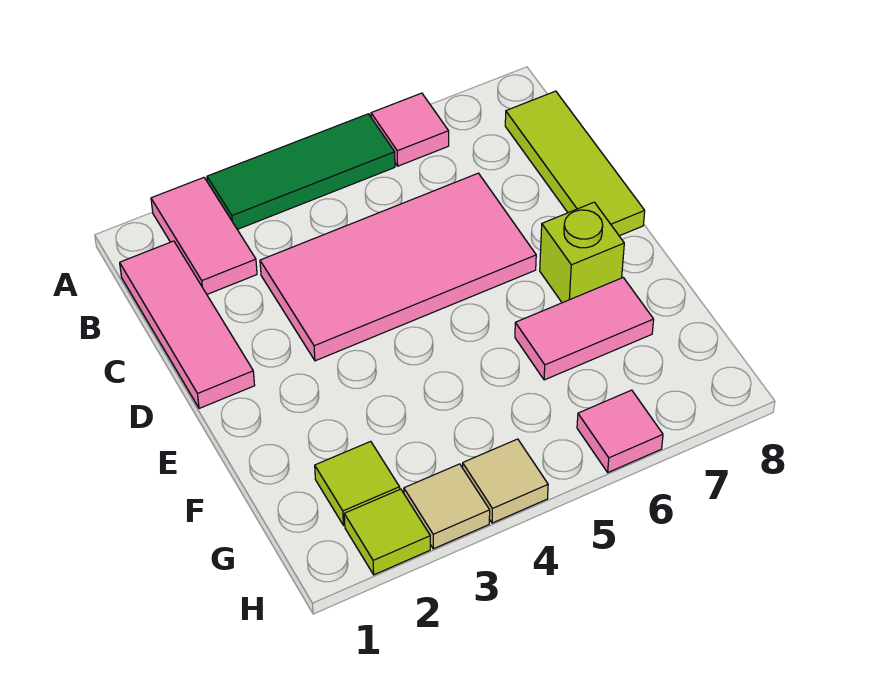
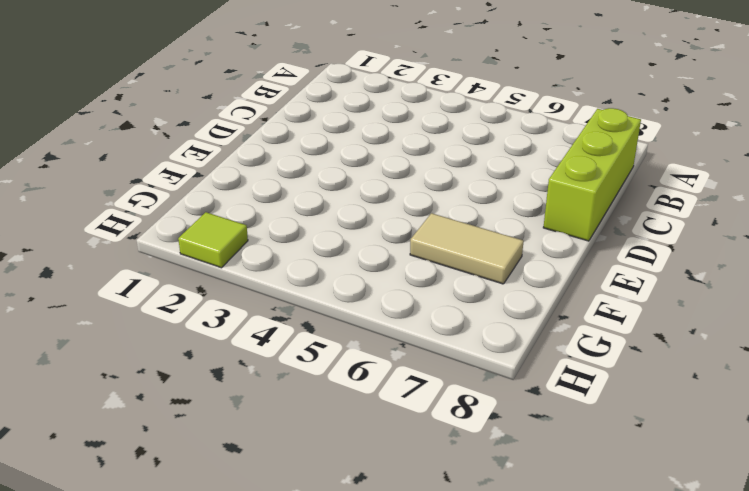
lime brick B8:D8 level 1 -> lime tile B8:D8 level 1
tan tile F6:F7 level 1 -> pink tile F6:F7 level 1
none -> pink tile A2:B2 level 1
none -> green tile A3:A5 level 1
none -> pink tile A6 level 1

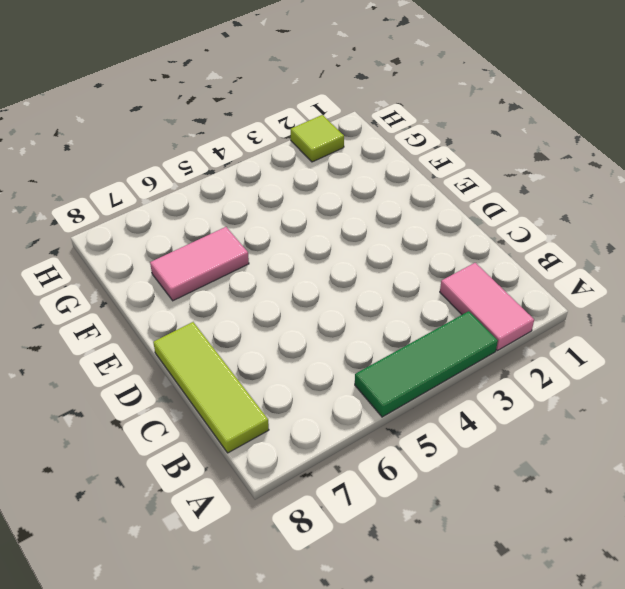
none -> pink tile A6 level 1
none -> pink tile B1:D1 level 1
none -> pink tile C3:D6 level 1

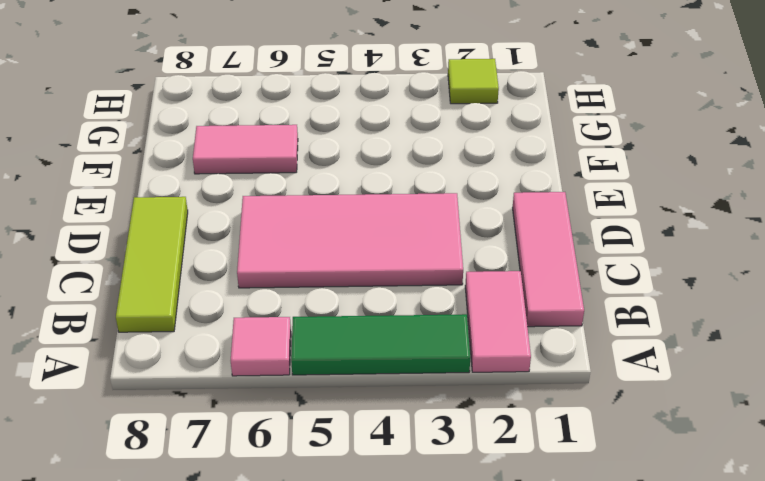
none -> lime brick E7 level 1
none -> lime tile G2 level 1
none -> tan tile H3 level 1

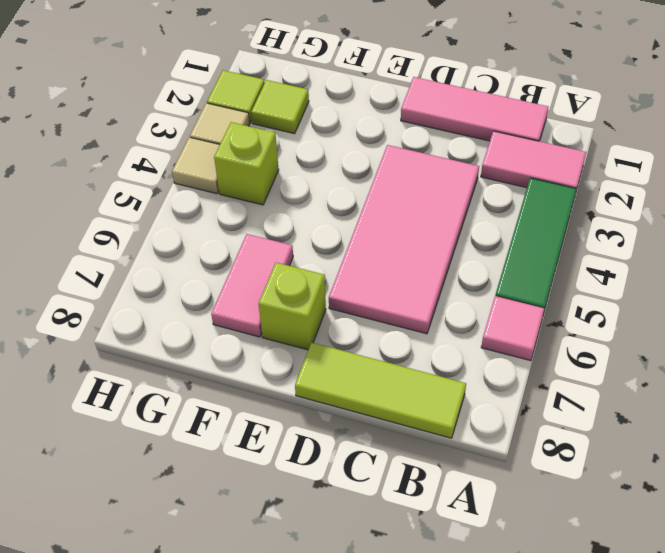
lime brick G4 level 1 -> none
none -> pink tile H6 level 1

